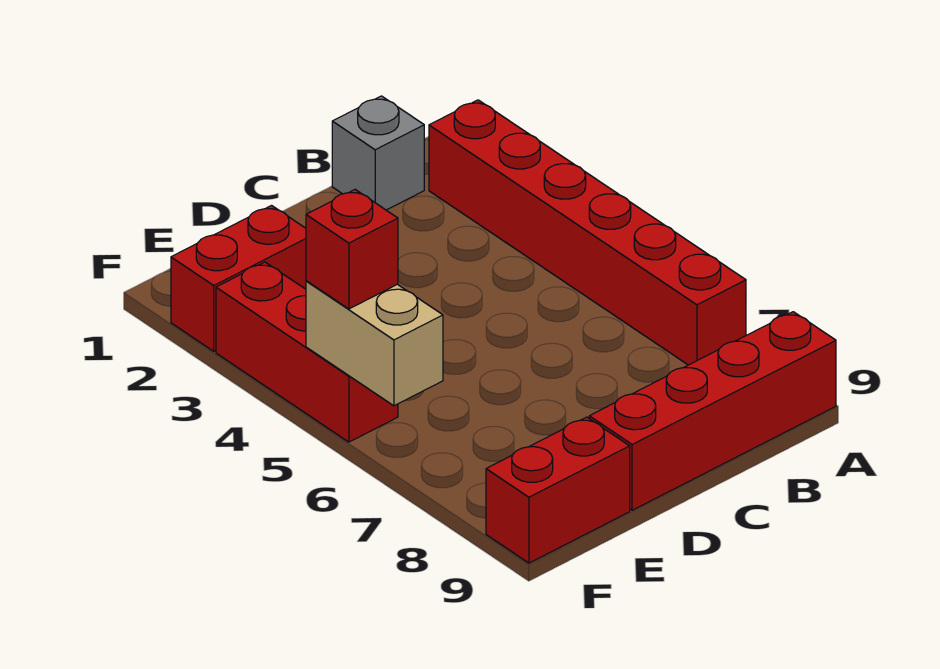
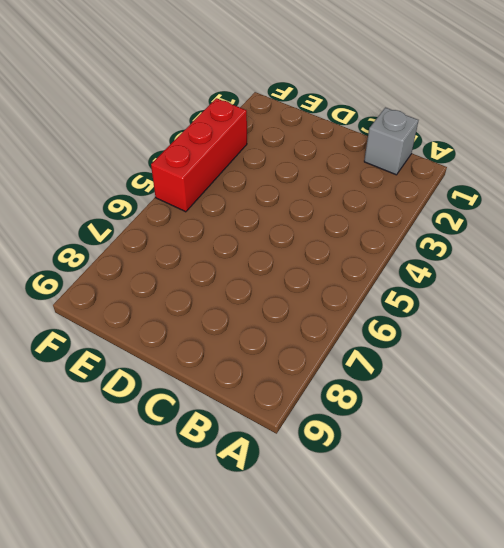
none -> red brick A2:A7 level 1
none -> red brick A9:D9 level 1

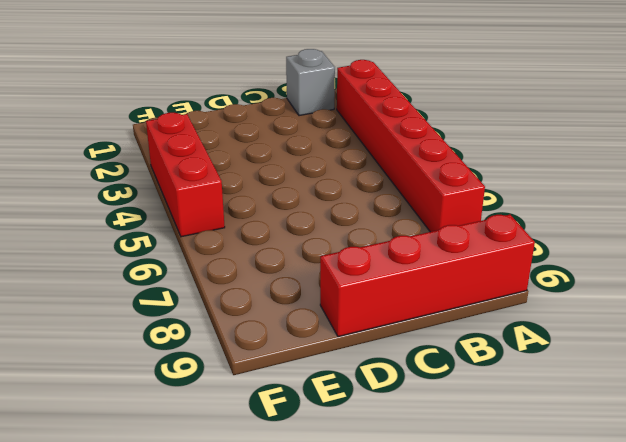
none -> red brick E2:F2 level 1
none -> red brick E9:F9 level 1

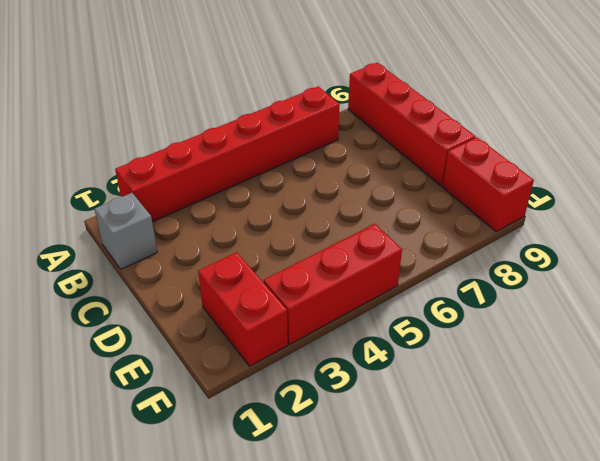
none -> tan brick F5:F6 level 2
none -> red brick F5 level 3

